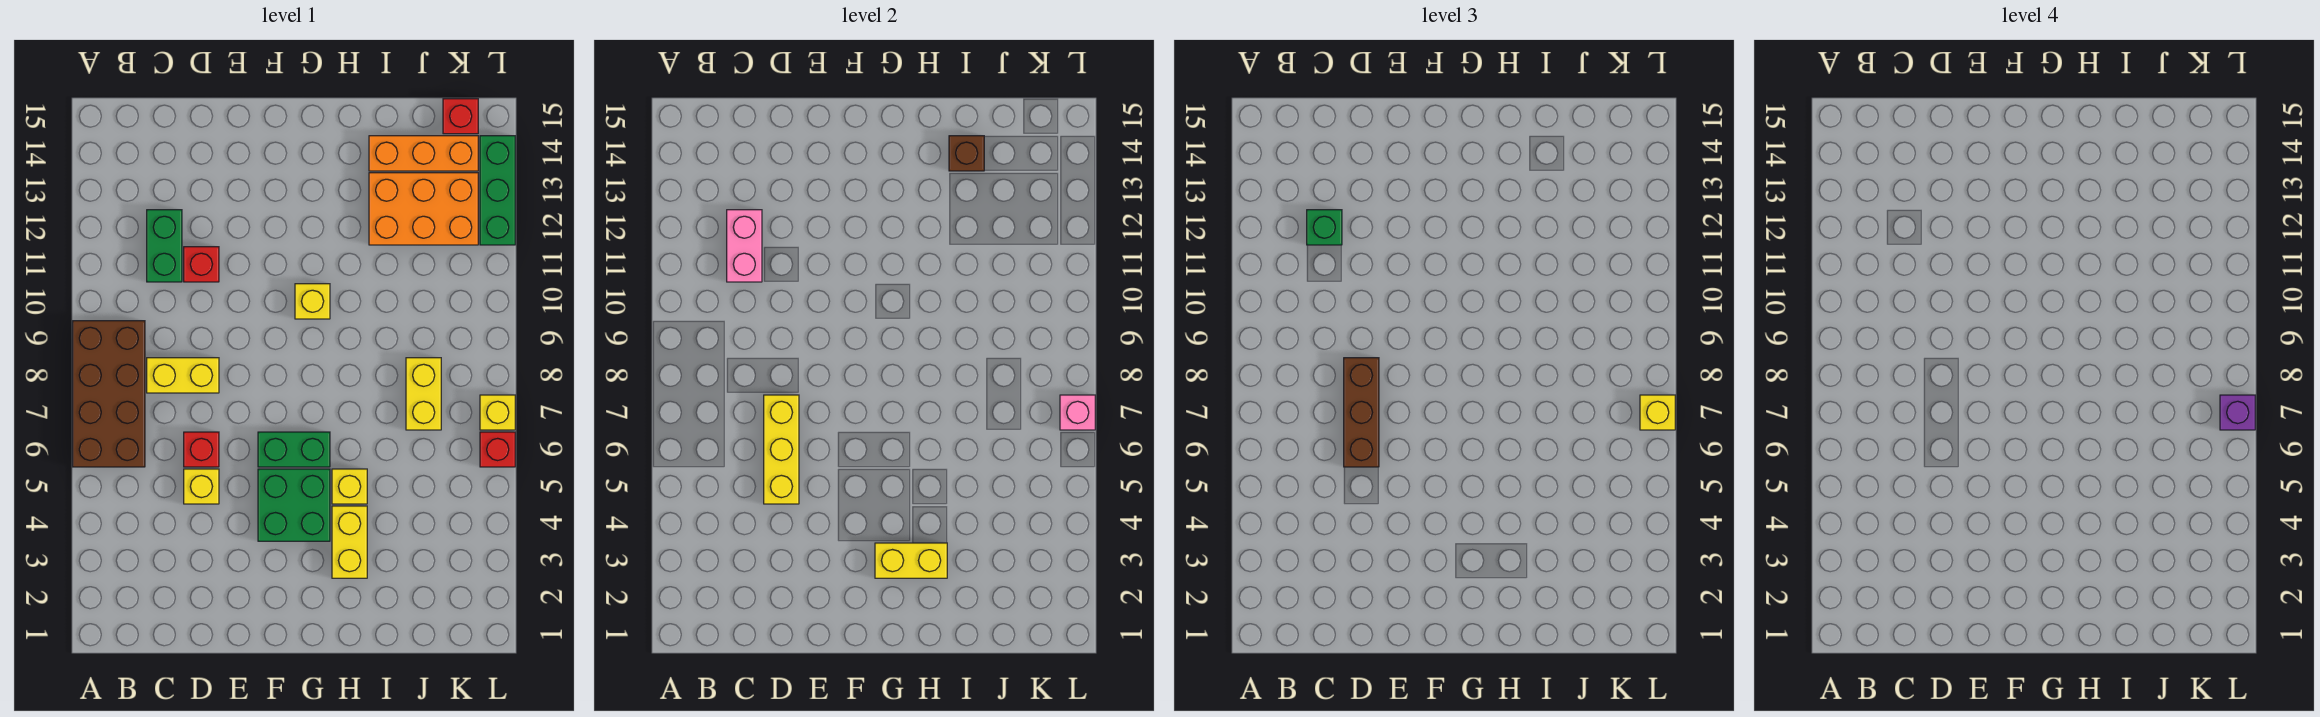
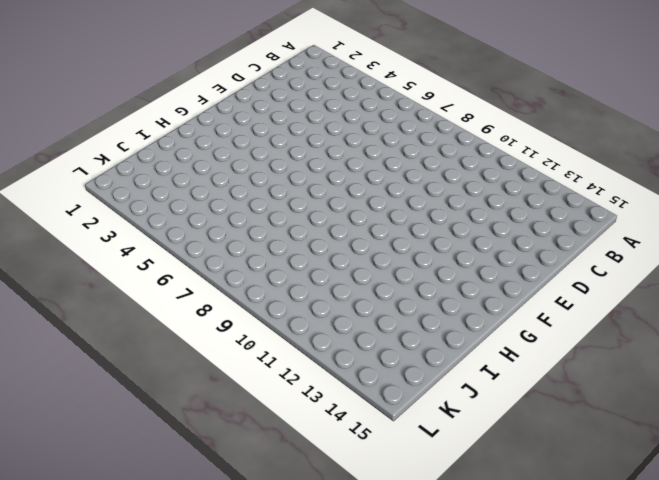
none -> brown brick A6:B9 level 1
none -> yellow brick C8:D8 level 1
none -> green brick C11:C12 level 1

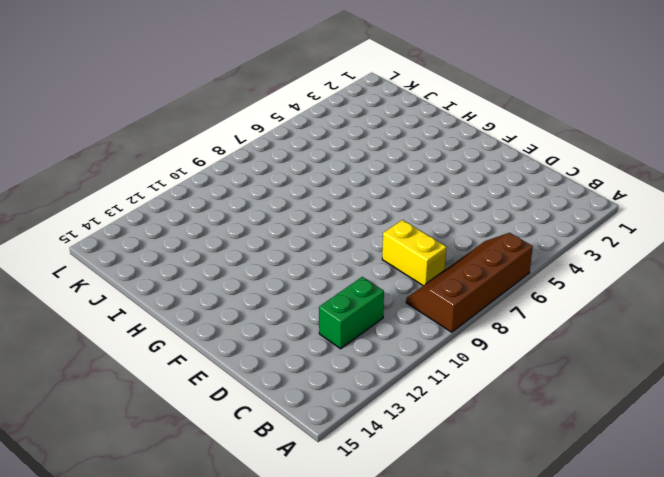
brown slope A6:B9 level 1 top A -> brown brick A6:B9 level 1
none -> yellow brick D5 level 1
none -> red brick D6 level 1
none -> red brick D11 level 1

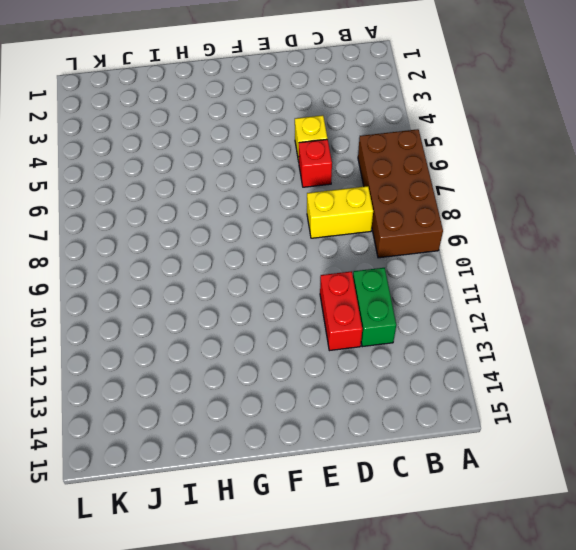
red brick D11:D12 level 1 -> red brick D11 level 1
none -> green brick F4:G5 level 1
none -> green brick F6:G6 level 1
none -> yellow brick G10 level 1

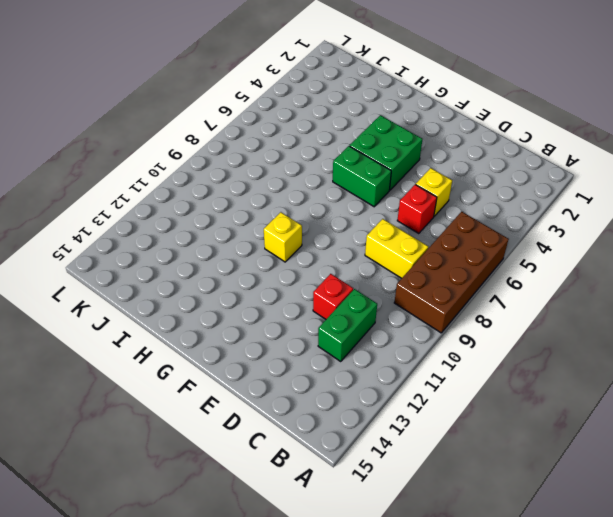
none -> yellow brick H3:H4 level 1
none -> yellow brick H5 level 1
none -> orange brick I12:K13 level 1

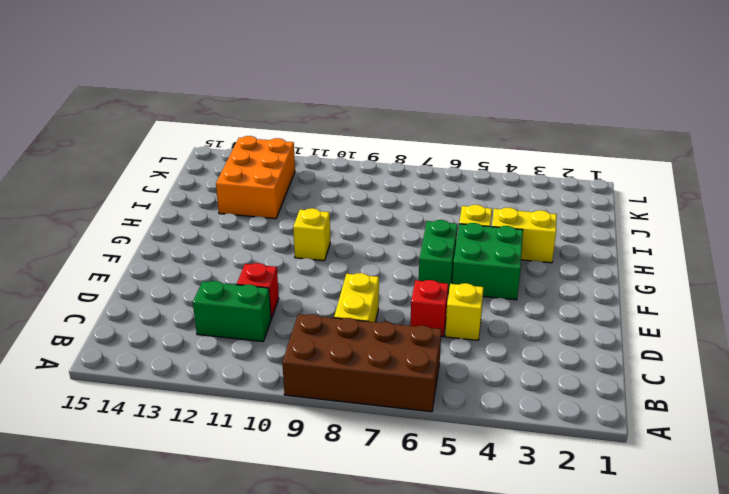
none -> orange brick I14:K14 level 1
none -> yellow brick J7:J8 level 1
none -> red brick K15 level 1

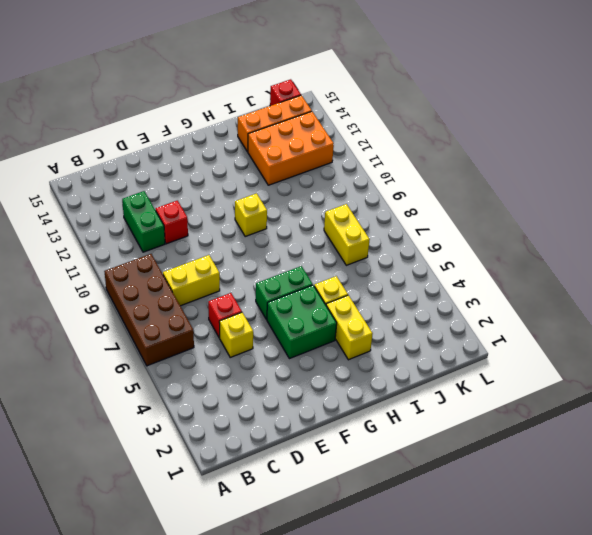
none -> red brick L6 level 1
none -> yellow brick L7 level 1
none -> green brick L12:L14 level 1

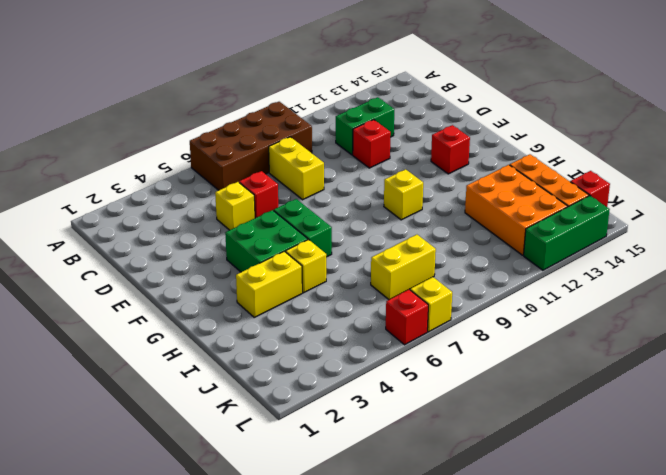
red brick F13 level 1 -> none
none -> pink brick C11:C12 level 2
none -> yellow brick D5:D7 level 2
none -> yellow brick G3:H3 level 2

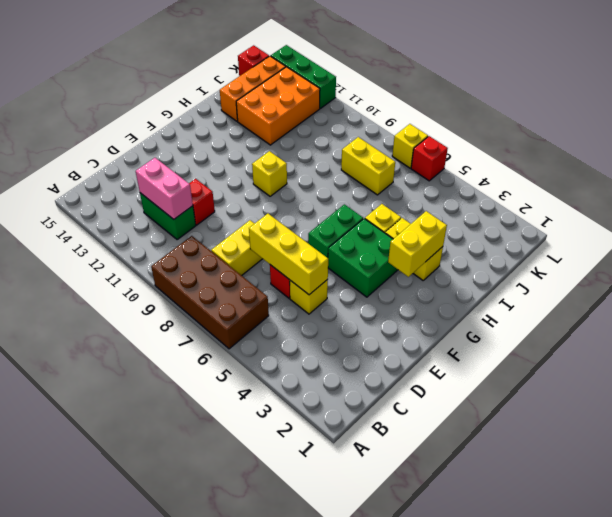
none -> brown brick I14 level 2
none -> pink brick L7 level 2
none -> green brick C12 level 3

